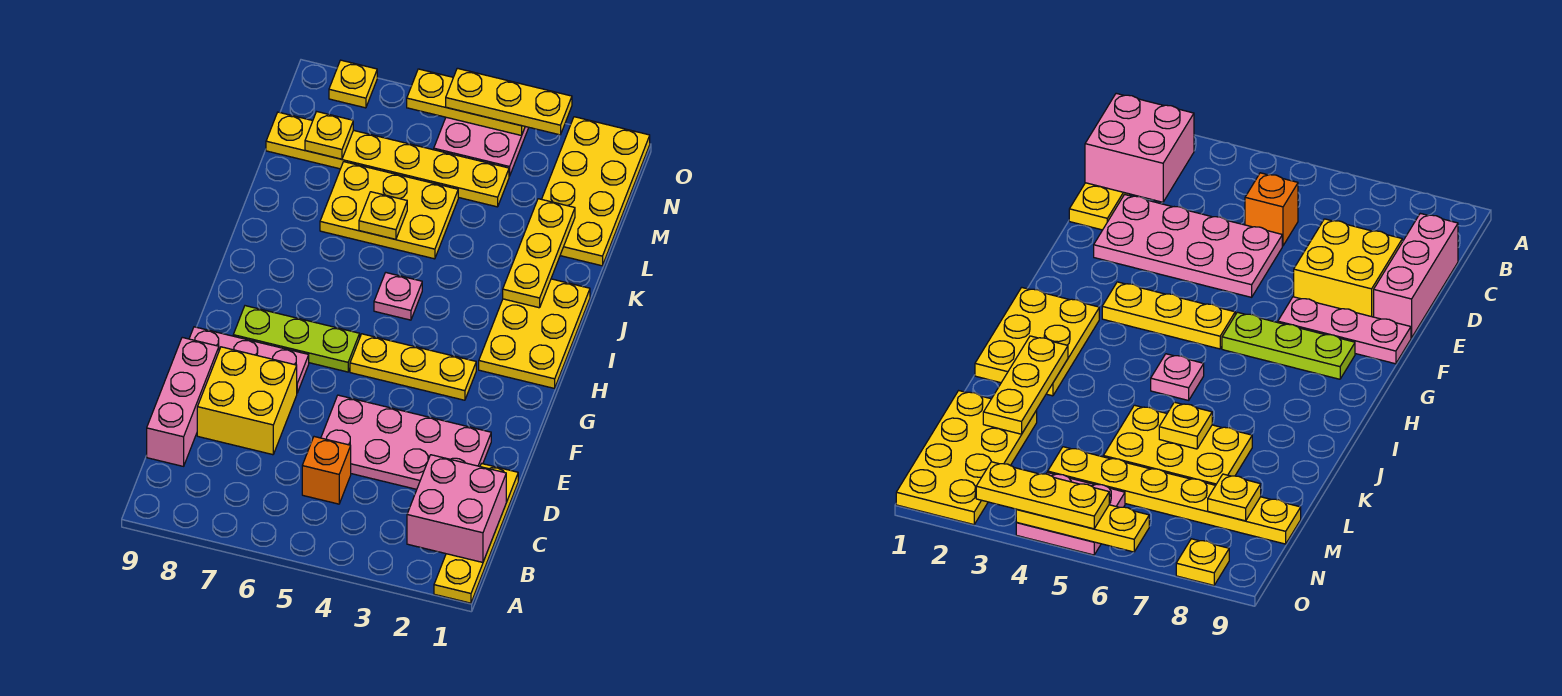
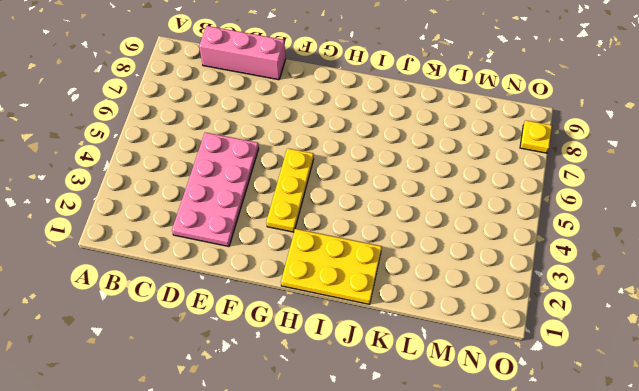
none -> yellow plate A1:D1 level 1
none -> orange brick C5 level 1
none -> yellow brick D7:E8 level 1

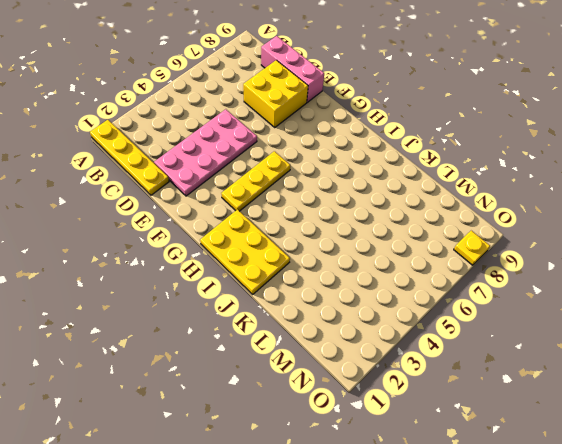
none -> orange brick C5 level 1
none -> pink plate F7:F9 level 1
none -> lime plate G6:G8 level 1

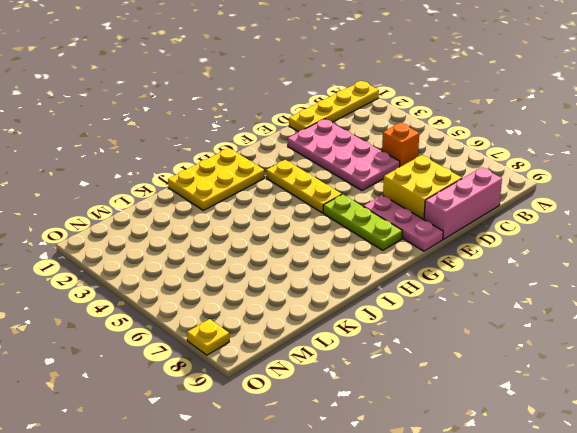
none -> pink plate I5 level 1
none -> yellow plate K5:L7 level 1
none -> yellow plate L1:O2 level 1

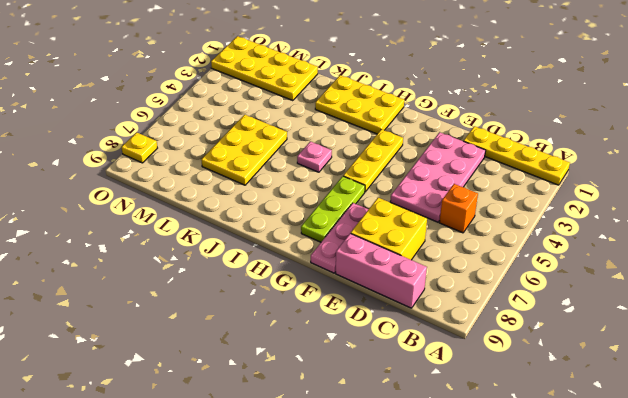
none -> yellow plate M4:M9 level 1
none -> pink plate N4:O5 level 1
none -> pink brick B1:C2 level 2

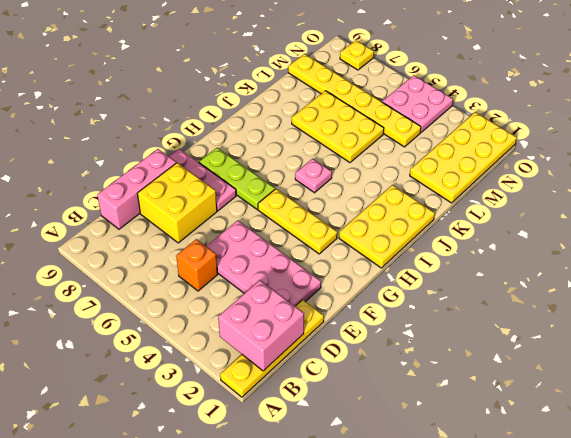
none -> yellow plate J2:L2 level 2
none -> yellow plate K6 level 2
none -> yellow plate M8 level 2

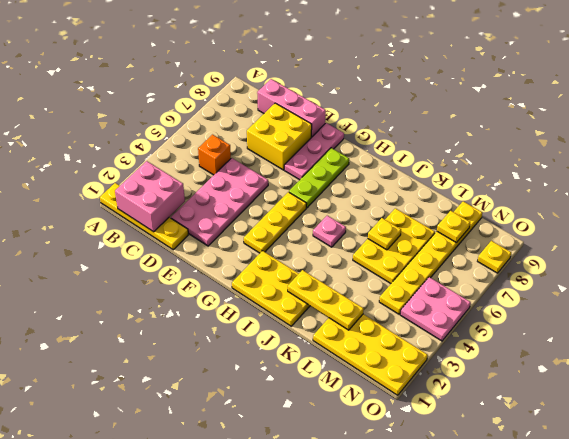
none -> yellow plate O4:O6 level 2
none -> yellow plate O3:O5 level 3

